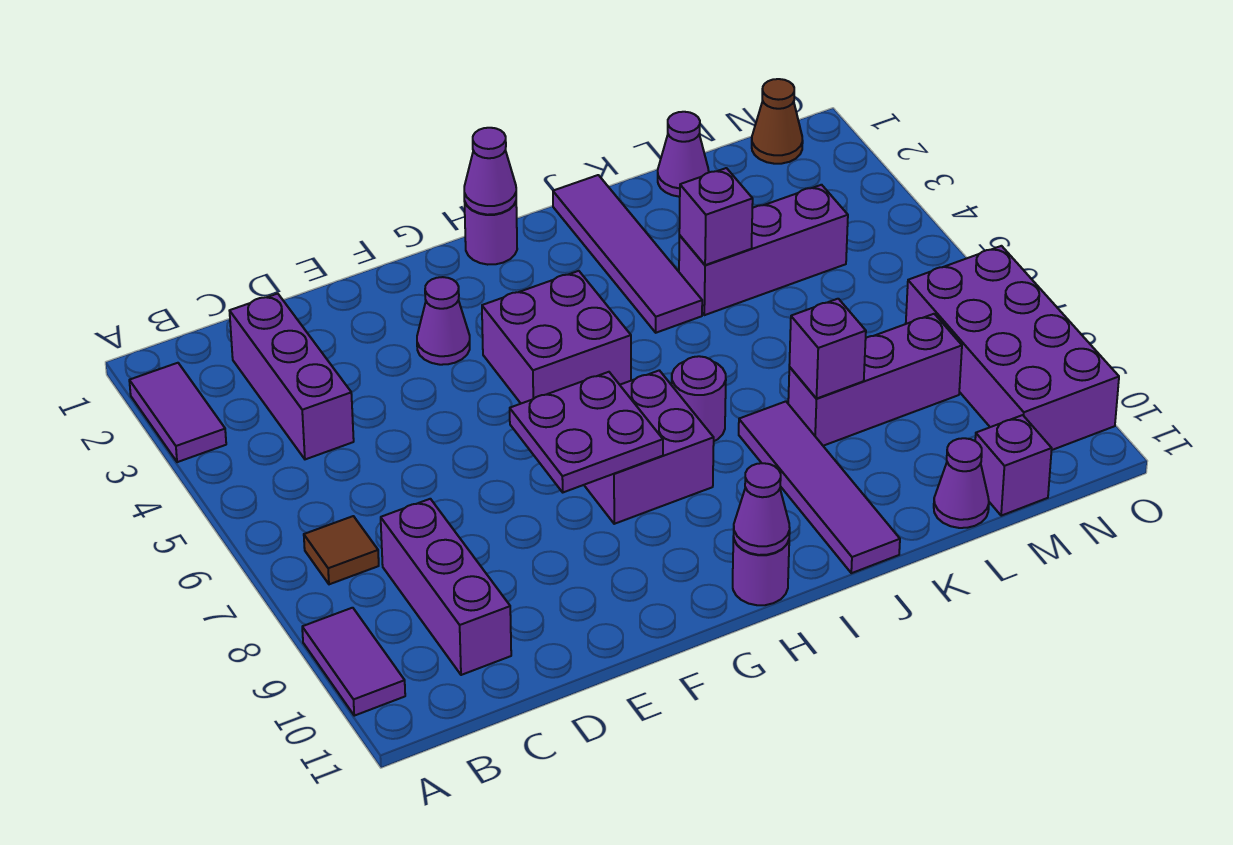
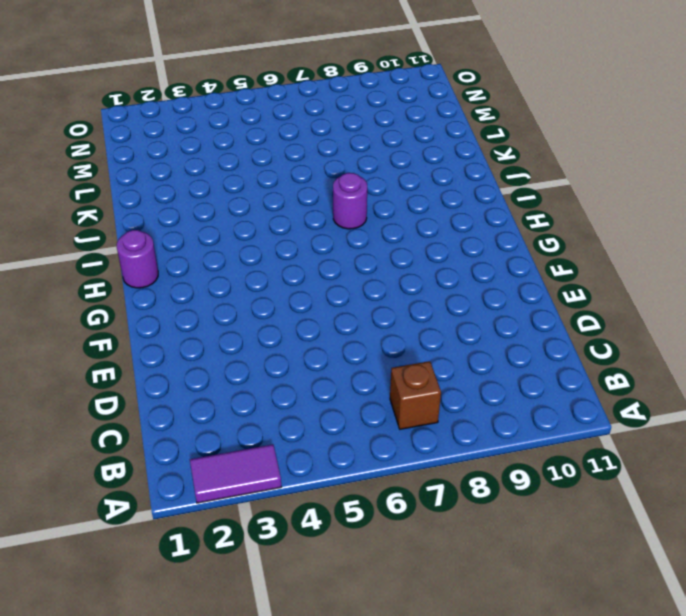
brown brick B7 level 1 -> brown tile B7 level 1
none -> purple tile A9:A10 level 1
none -> purple brick C2:C4 level 1
none -> purple brick C8:C10 level 1

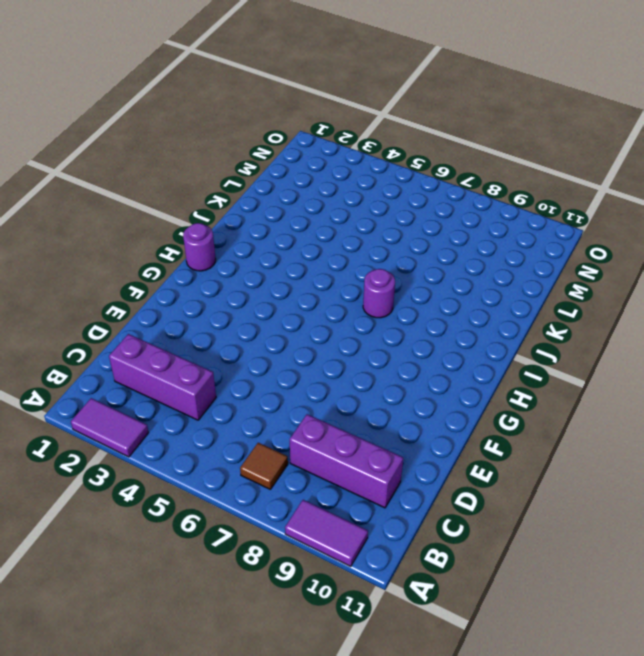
none -> purple cone F3 level 1
none -> purple brick G4:H5 level 1
none -> purple brick G7:H8 level 1

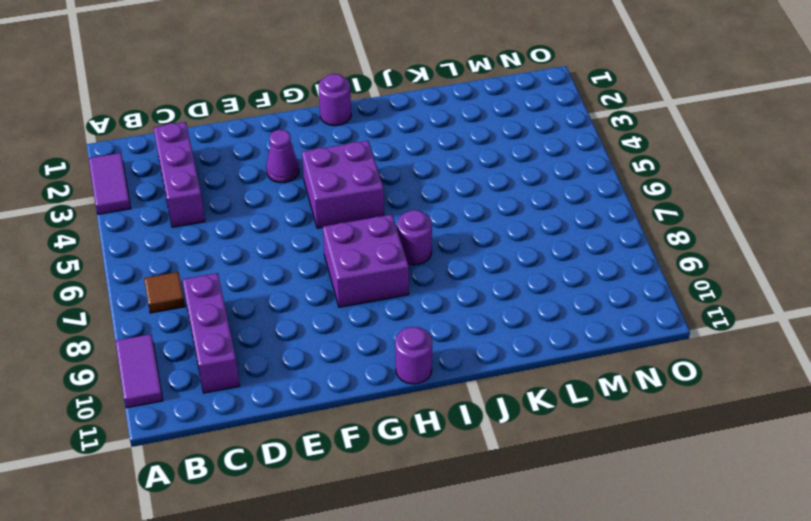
none -> purple tile J1:J4 level 1
none -> purple tile J8:J11 level 1
none -> purple brick K4:M4 level 1

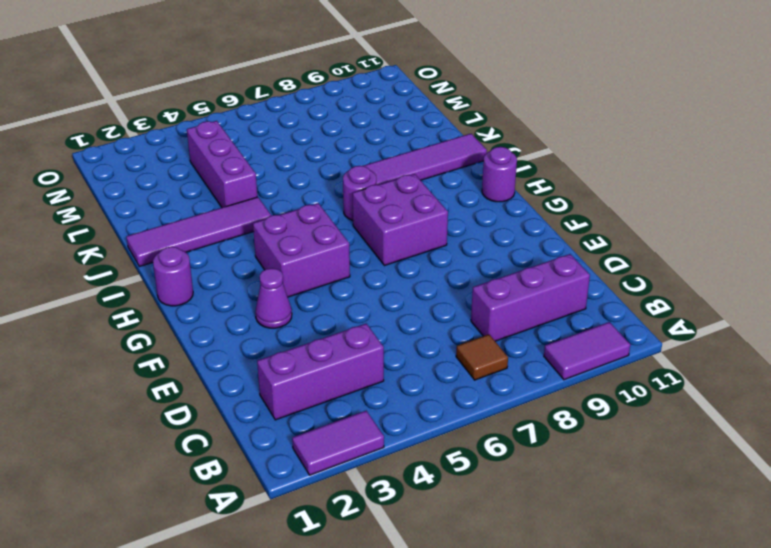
none -> purple brick K8:M8 level 1
none -> purple cone L1 level 1
none -> purple cone L11 level 1

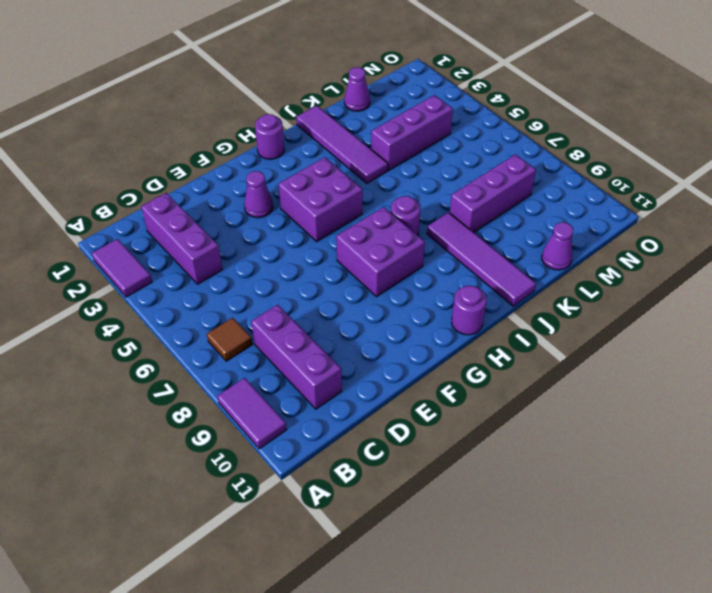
none -> purple brick M11 level 1
none -> brown cone N1 level 1
none -> purple brick N7:O10 level 1

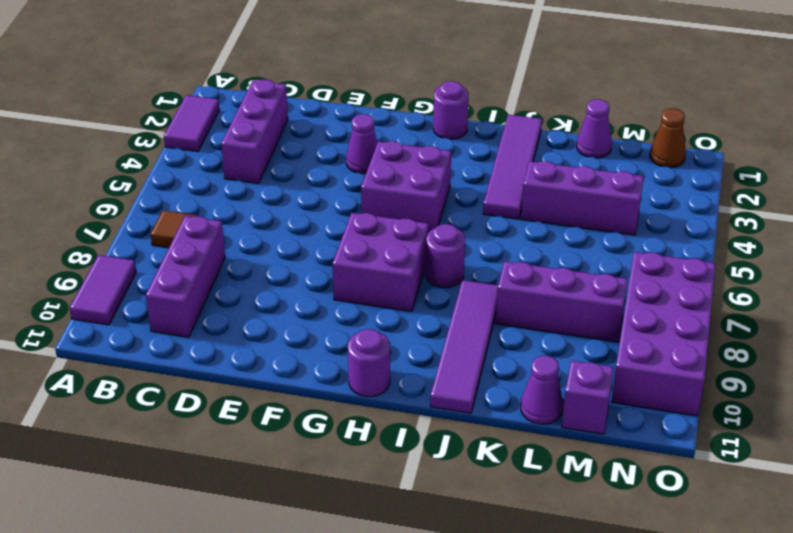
none -> purple plate F7:G8 level 2
none -> purple cone H1 level 2
none -> purple cone H11 level 2

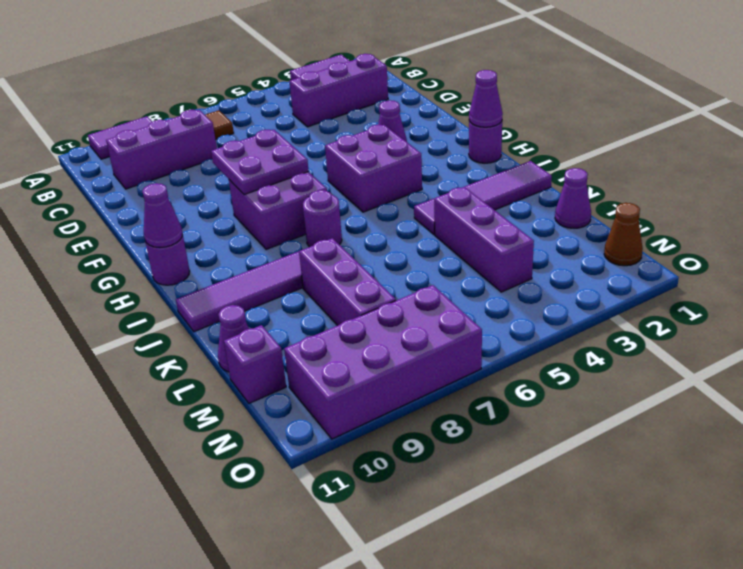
none -> purple brick K4 level 2
none -> purple brick K8 level 2

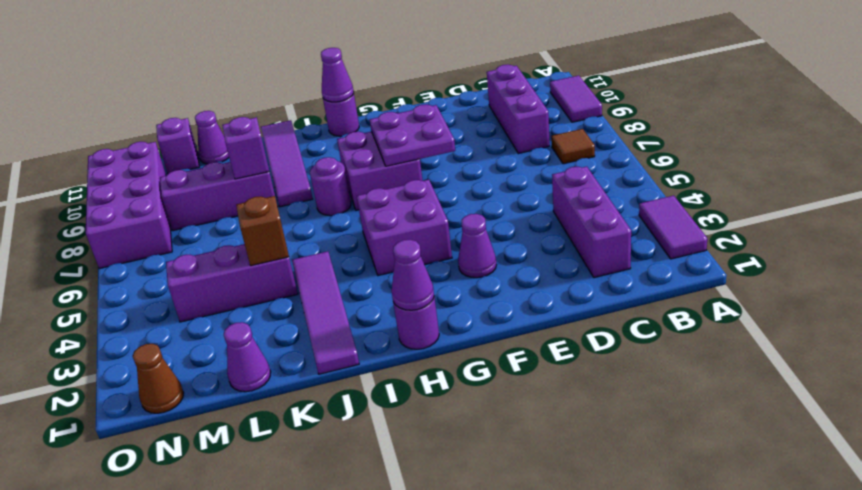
brown brick K4 level 2 -> purple brick K4 level 2

